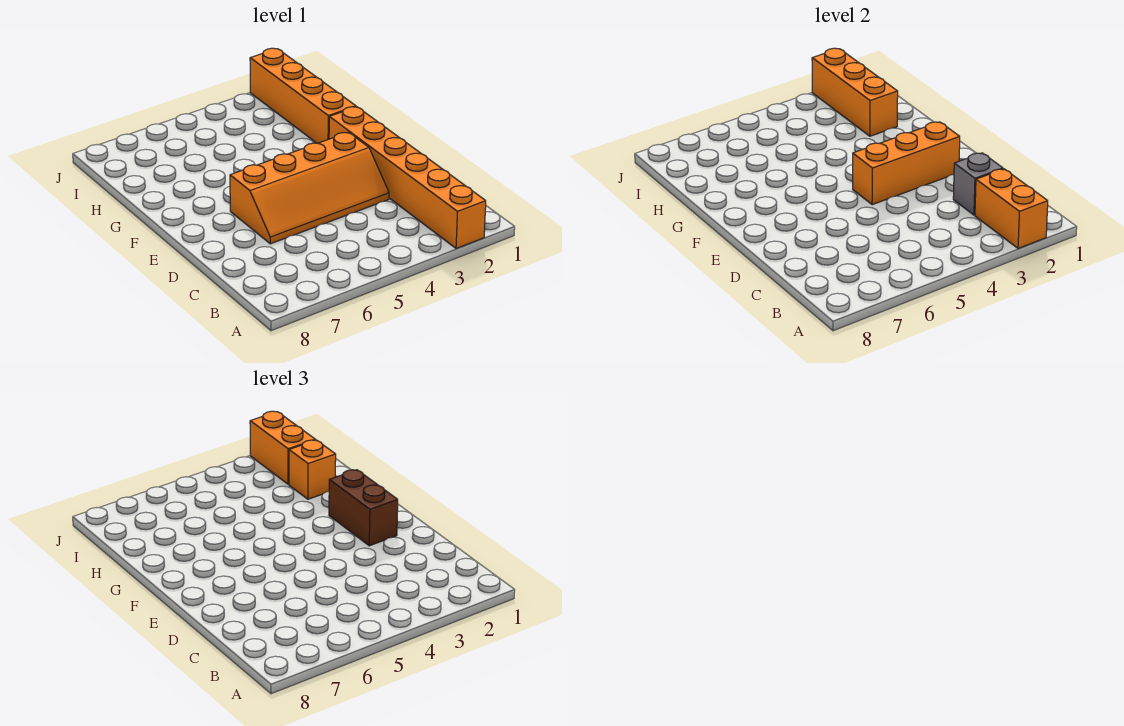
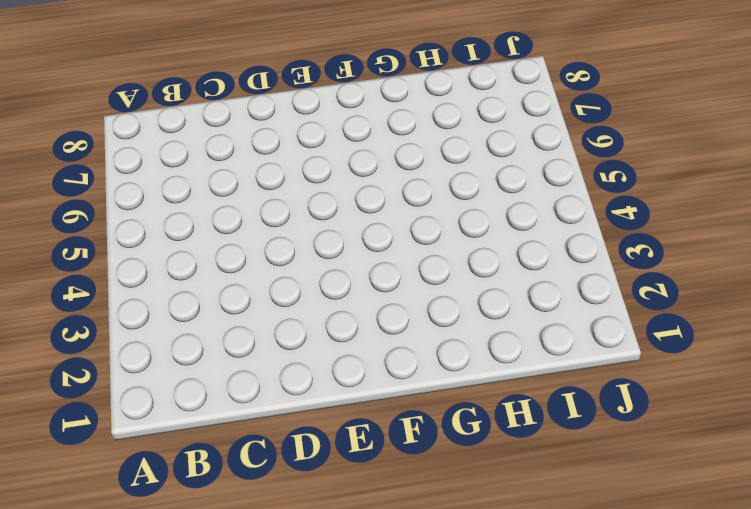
none -> orange brick A2:F2 level 1
none -> orange slope D3:E6 level 1 top E

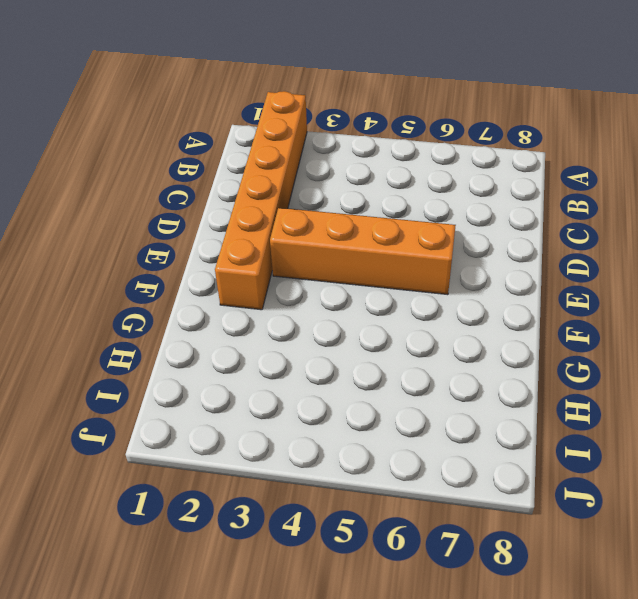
none -> orange brick G2:J2 level 1
none -> orange brick A2:B2 level 2

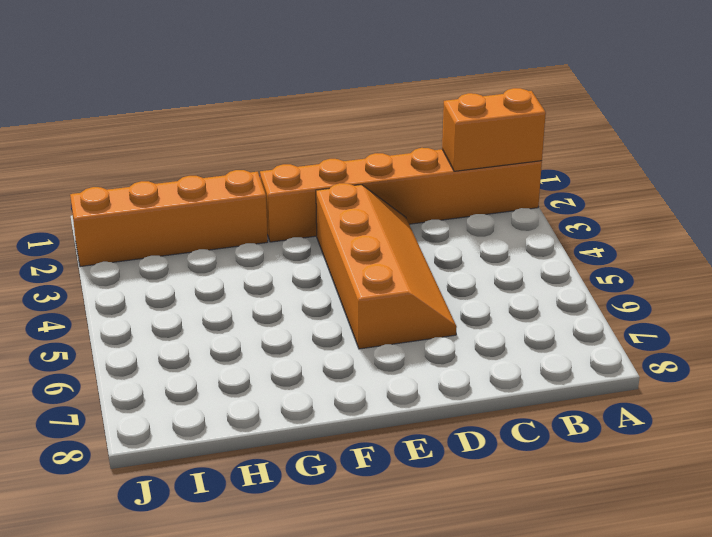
none -> grey brick C2 level 2
none -> orange brick E2:E4 level 2

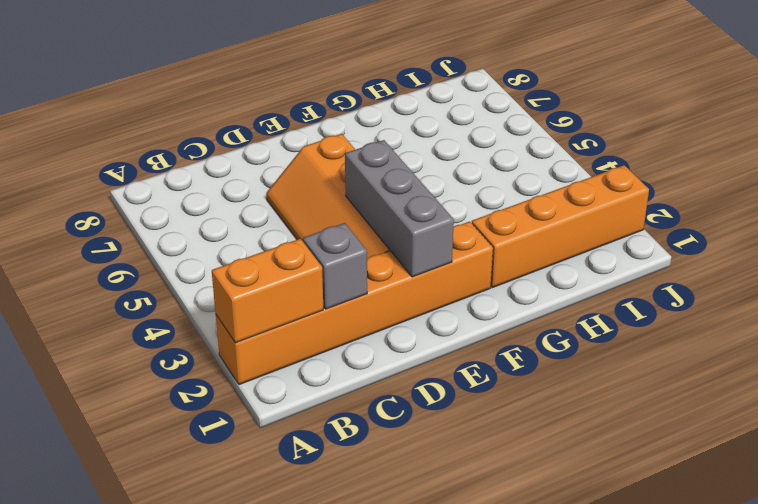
grey brick E2:E4 level 2 -> orange brick E2:E4 level 2
none -> orange brick H2:J2 level 2
none -> brown brick E2:F2 level 3

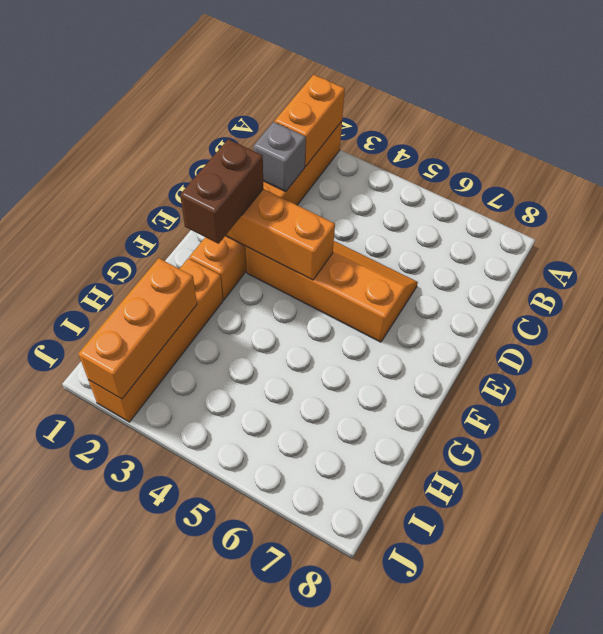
none -> orange brick H2 level 3
none -> orange brick I2:J2 level 3

